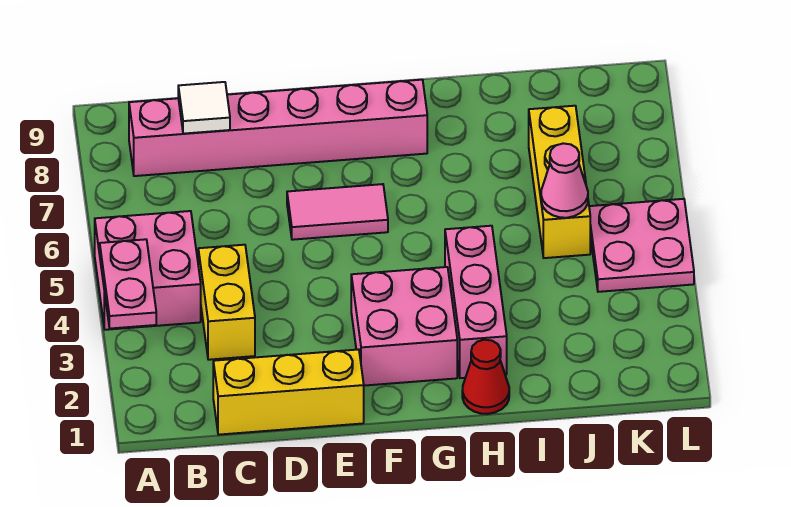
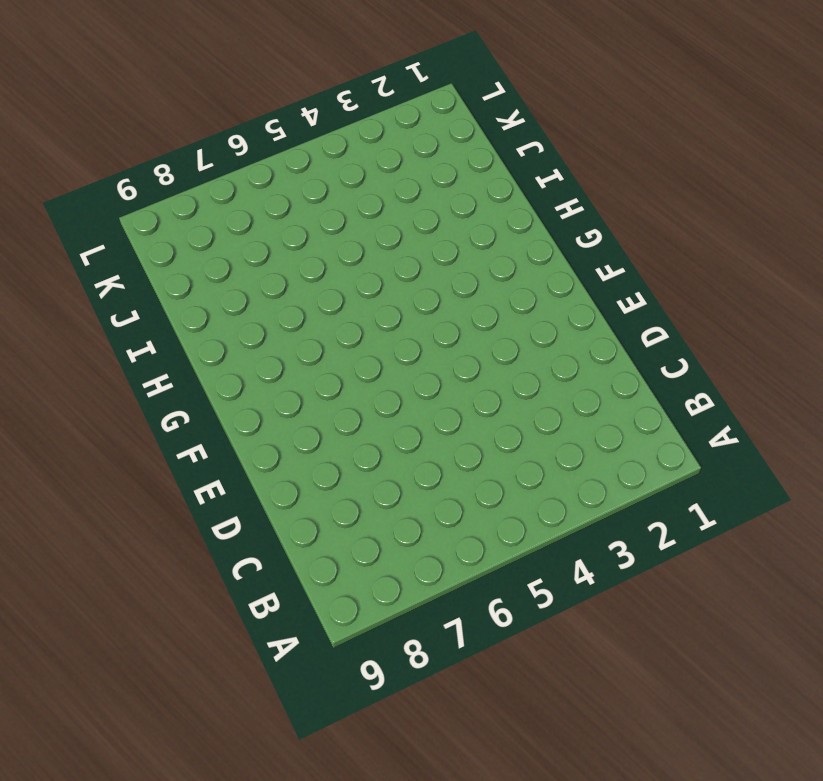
none -> pink brick A4:B5 level 1
none -> pink brick B8:G8 level 1
none -> yellow brick C1:E1 level 1

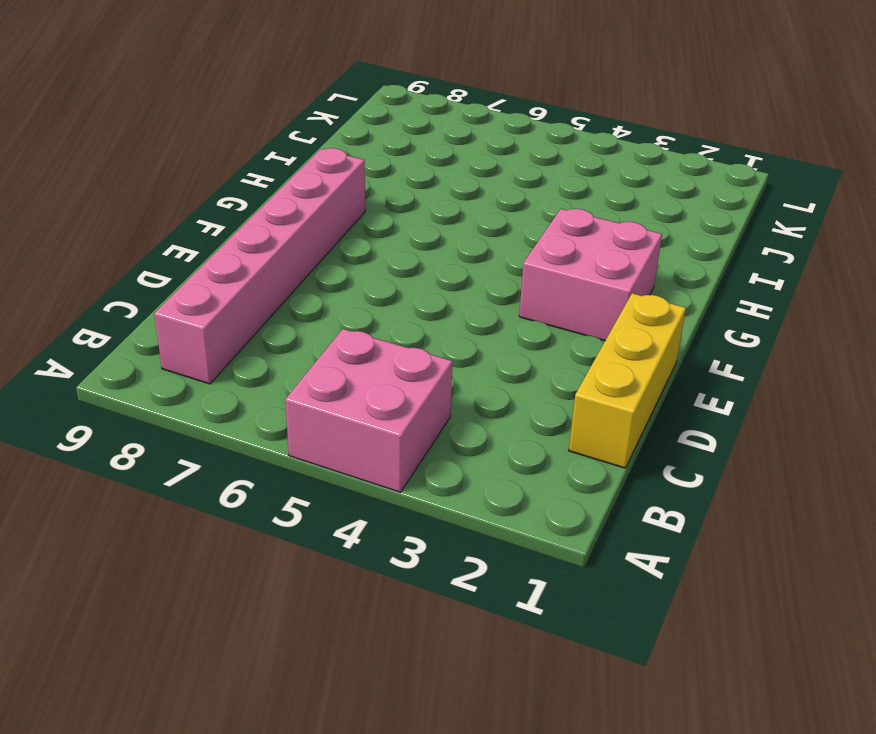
none -> yellow brick C3:C4 level 1
none -> pink tile E6:F6 level 1
none -> red cone H1 level 1

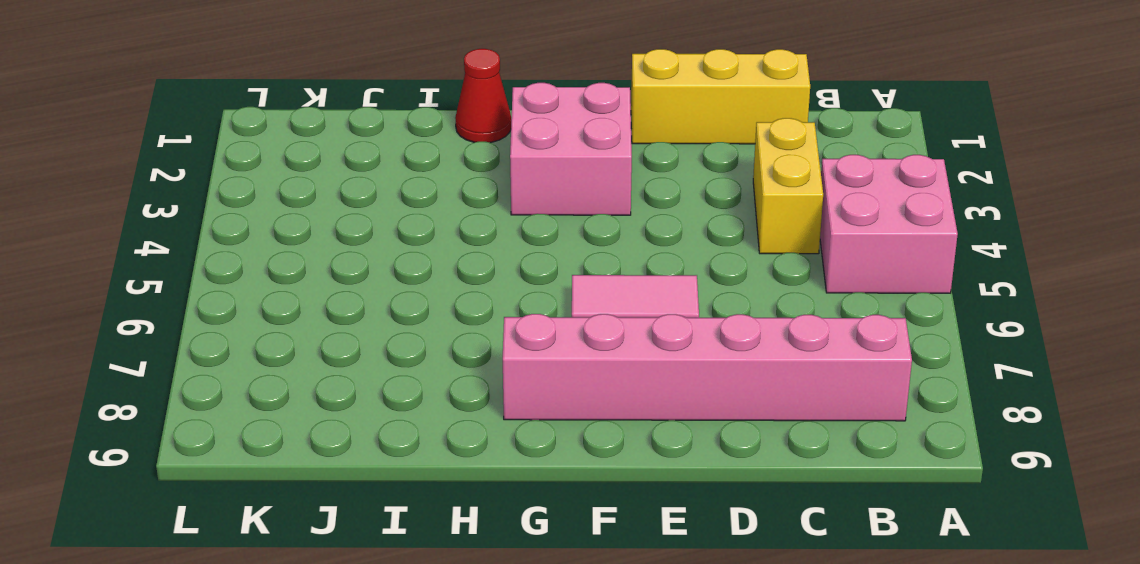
none -> pink brick H2:H4 level 1
none -> yellow brick J5:J7 level 1
none -> pink plate K4:L5 level 1

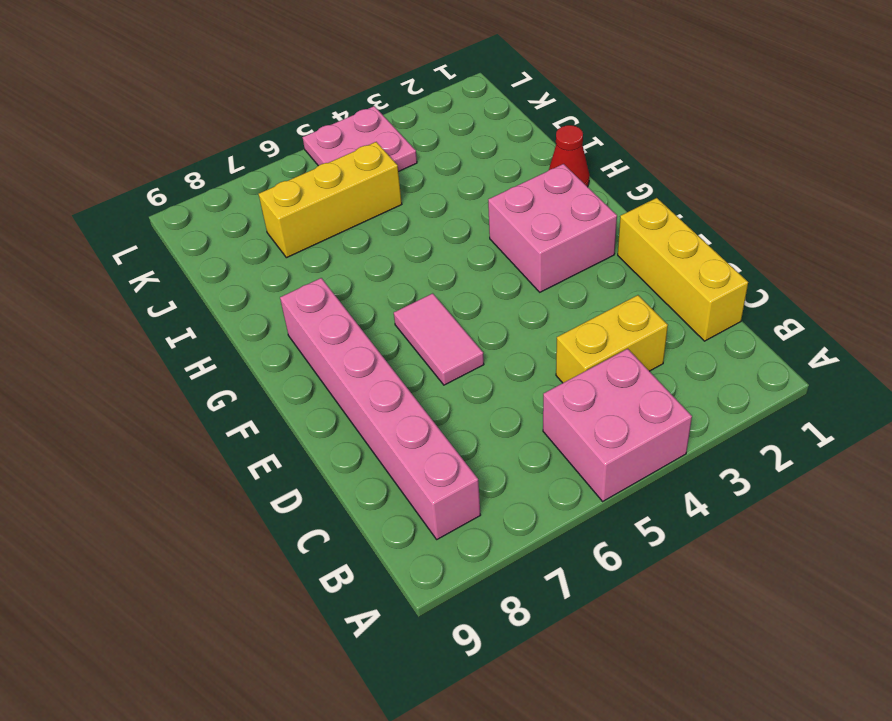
none -> pink brick H2:H4 level 1
none -> pink plate A3:A4 level 2
none -> white tile C8 level 2

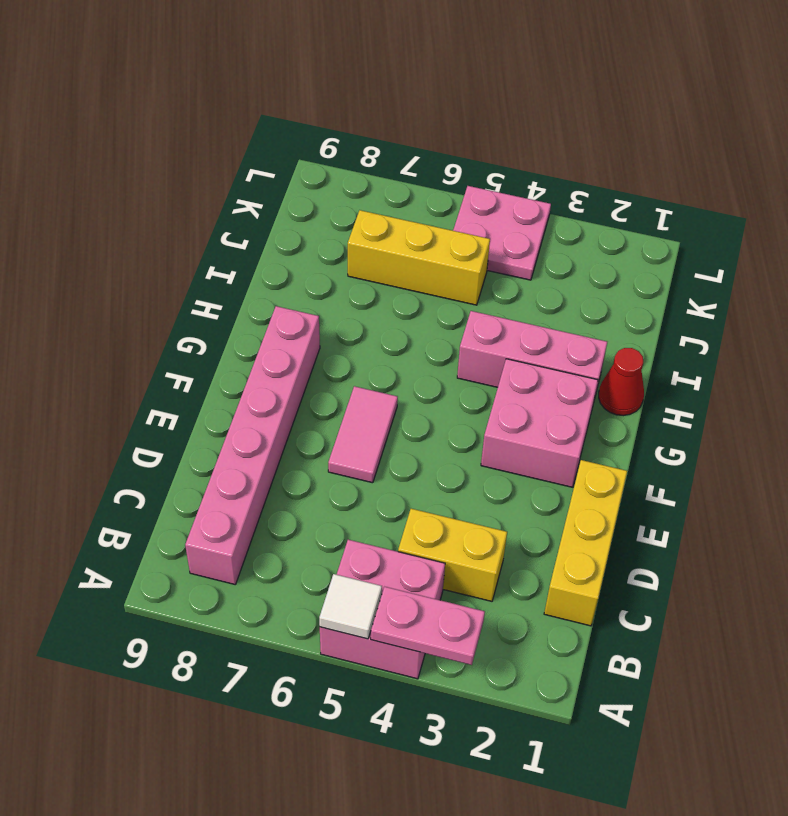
white tile A5 level 2 -> white tile C8 level 2
none -> pink cone J5 level 2

